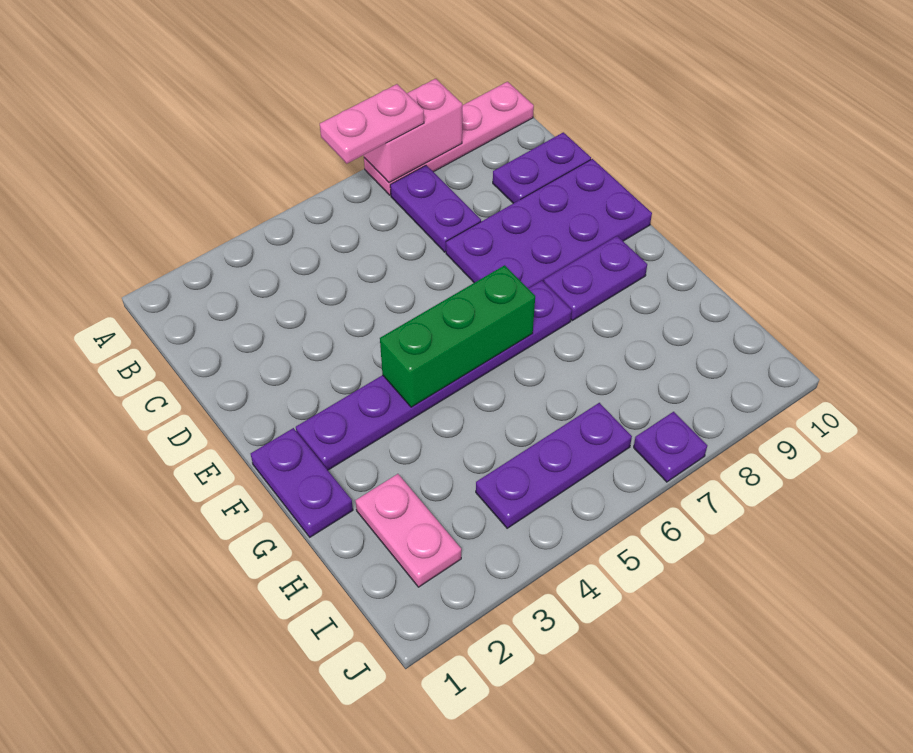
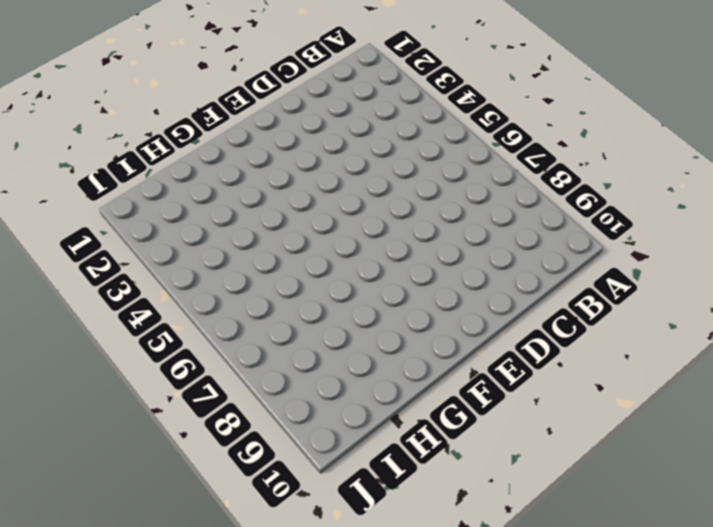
none -> pink plate A7:A10 level 1
none -> purple plate B7:C7 level 1
none -> purple plate C9:C10 level 1

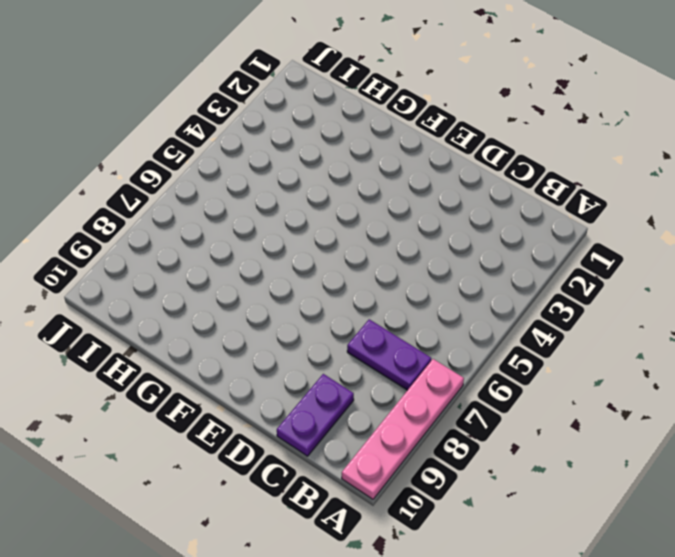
none -> purple plate D7:E10 level 1
none -> purple plate F1:G1 level 1
none -> purple plate F2:F7 level 1

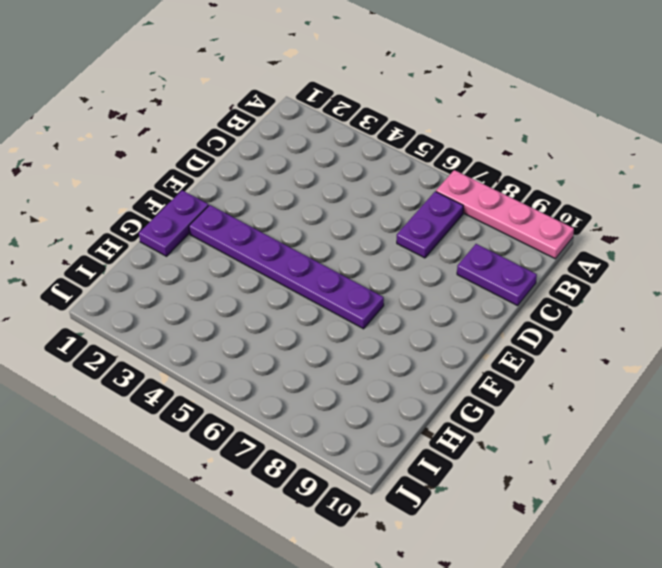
none -> purple plate D7:E10 level 1
none -> purple plate F8:F9 level 1
none -> pink plate H2:I2 level 1

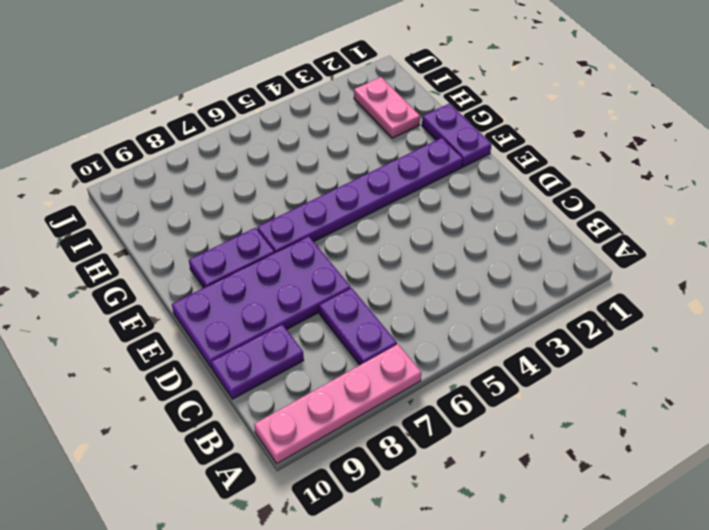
none -> purple plate I4:I6 level 1
none -> purple plate J7 level 1
none -> pink brick A7:A8 level 2

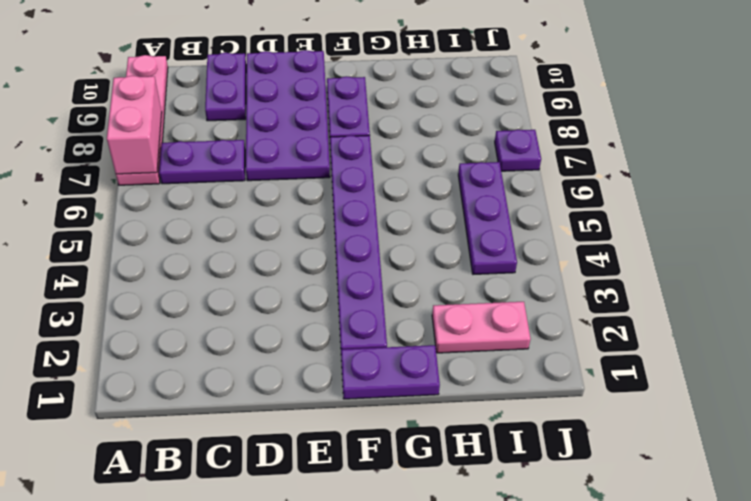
none -> green brick F4:F6 level 2
none -> pink plate A6:A7 level 3

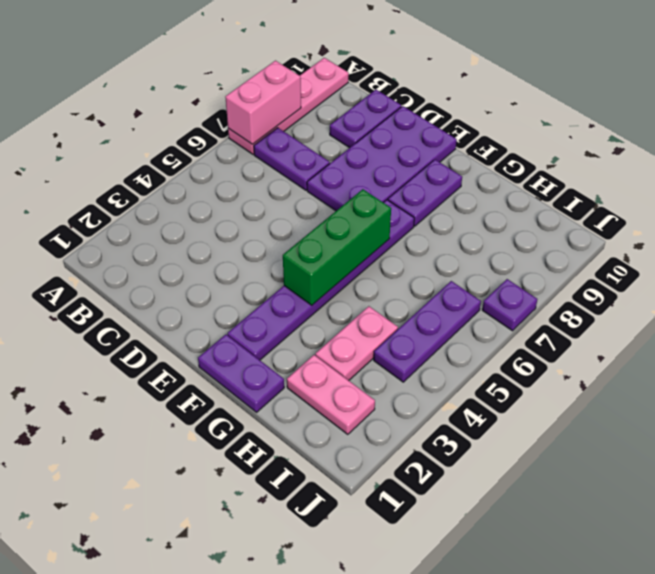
pink plate H3:H4 level 1 -> pink plate A6:A7 level 3

